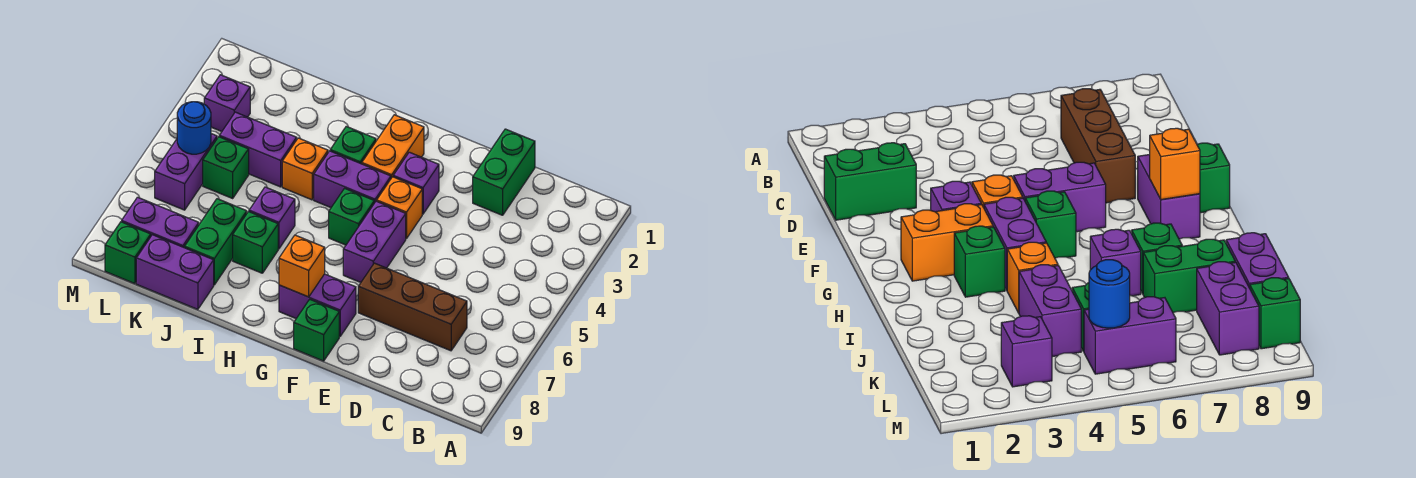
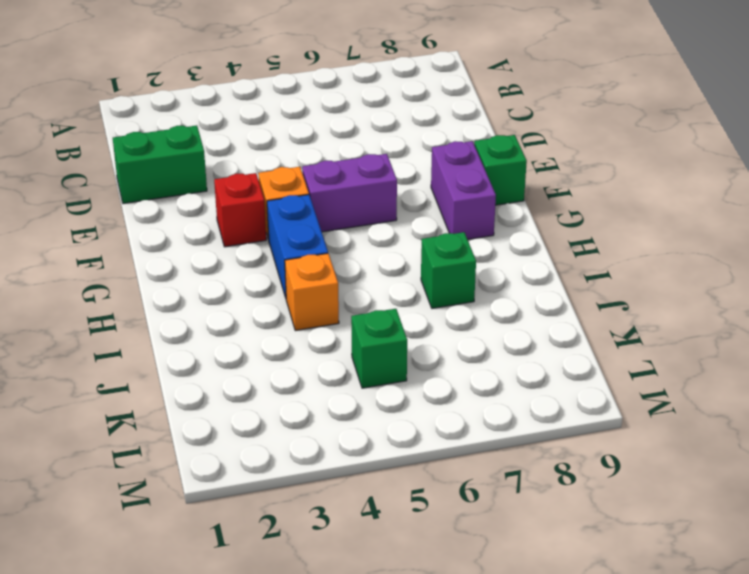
red brick F3 level 1 -> purple brick F3 level 1
blue brick G4:H4 level 1 -> purple brick G4:H4 level 1
none -> brown brick C7:E7 level 1
none -> orange brick G2:G3 level 1
none -> green brick G5 level 1

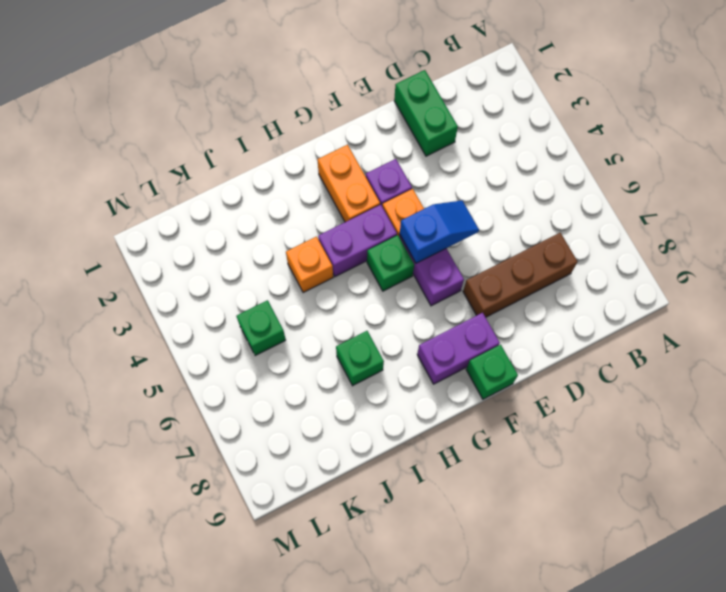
blue slope E5:F5 level 2 top F -> none
none -> green brick H3 level 1
none -> purple brick I6 level 1
none -> purple brick J4:K4 level 1

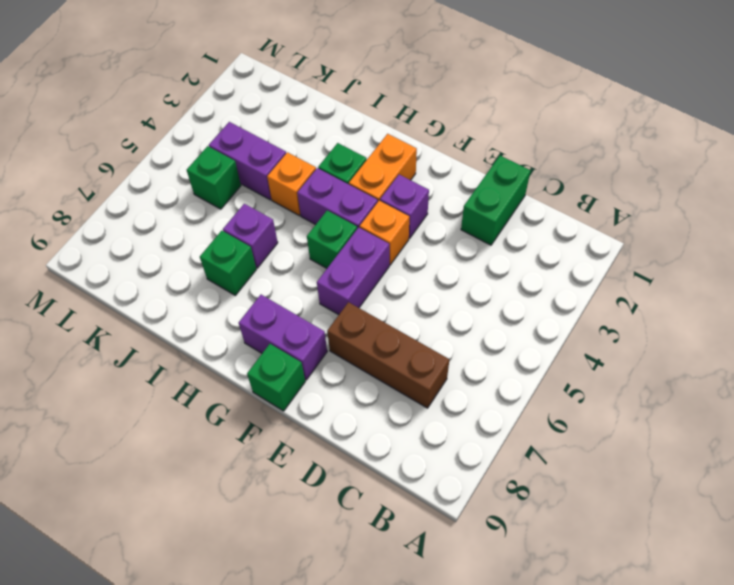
none -> green brick J7:J8 level 1
none -> purple brick J9:K9 level 1
none -> purple brick K8:L8 level 1

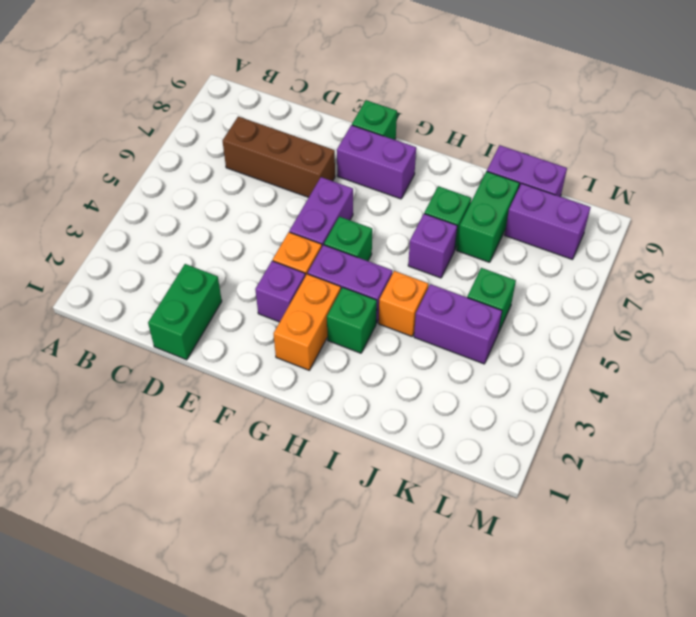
none -> purple brick L3 level 1
none -> purple brick L5:L6 level 1
none -> green brick L9 level 1

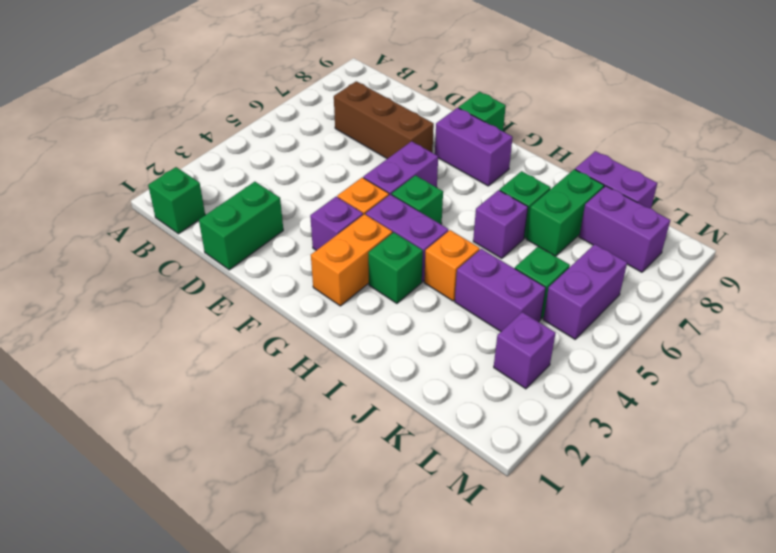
green brick B1 level 1 -> green brick L9 level 1
none -> orange brick G8 level 2
none -> blue round brick L5 level 2

